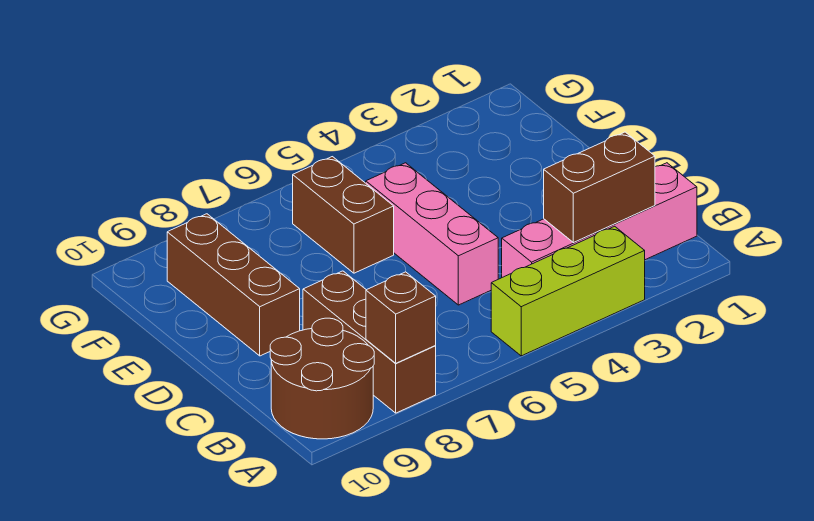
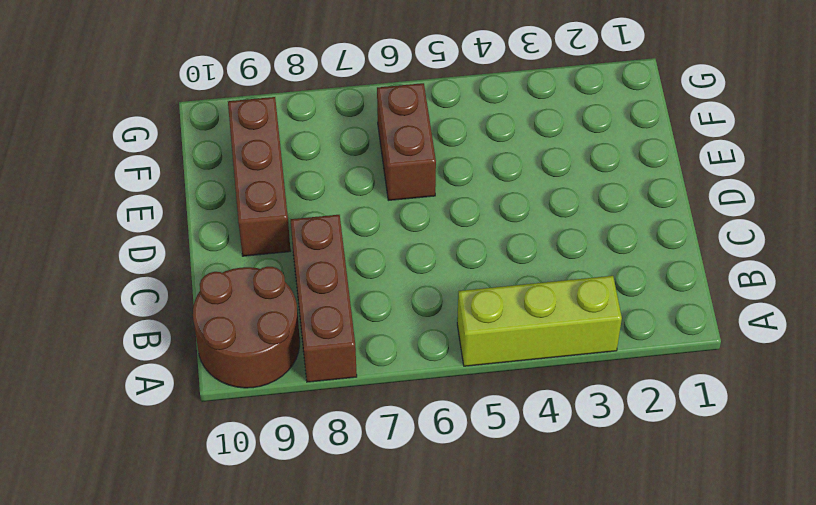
none -> pink brick B1:B4 level 1
none -> pink brick C5:E5 level 1

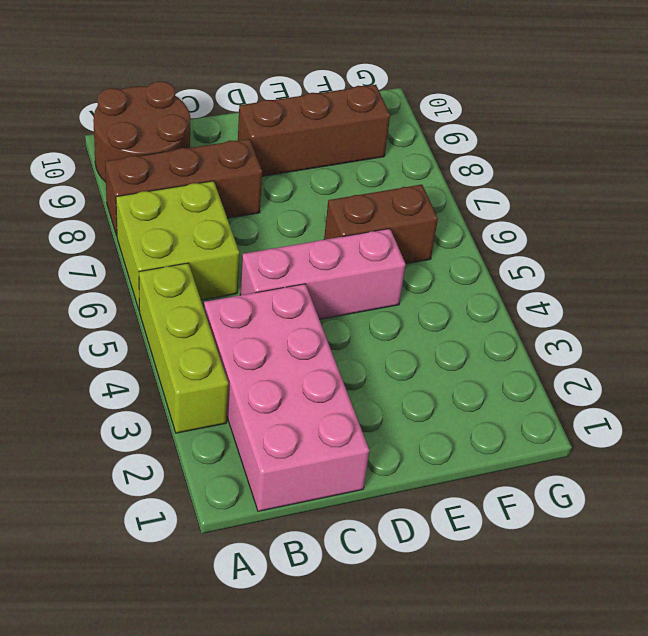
lime brick A6:B7 level 1 -> none
pink brick B1:C4 level 1 -> pink brick B1:B4 level 1
none -> brown brick A8 level 2
none -> brown brick B2:B3 level 2

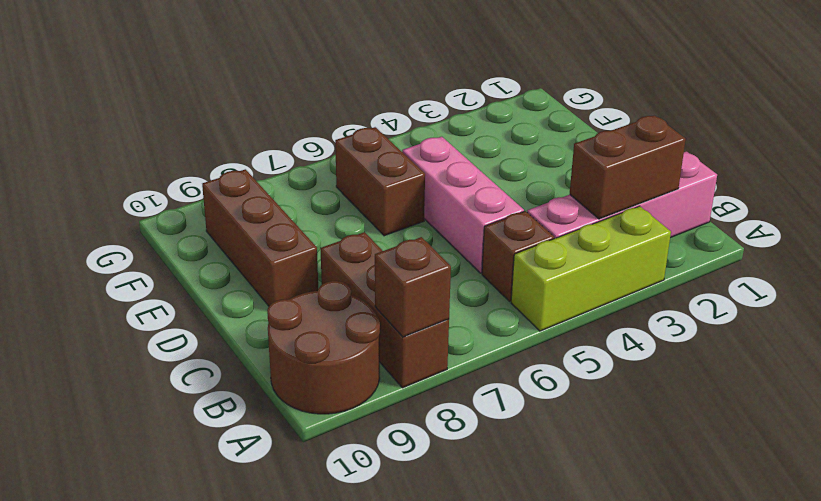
brown brick B5 level 1 -> none

